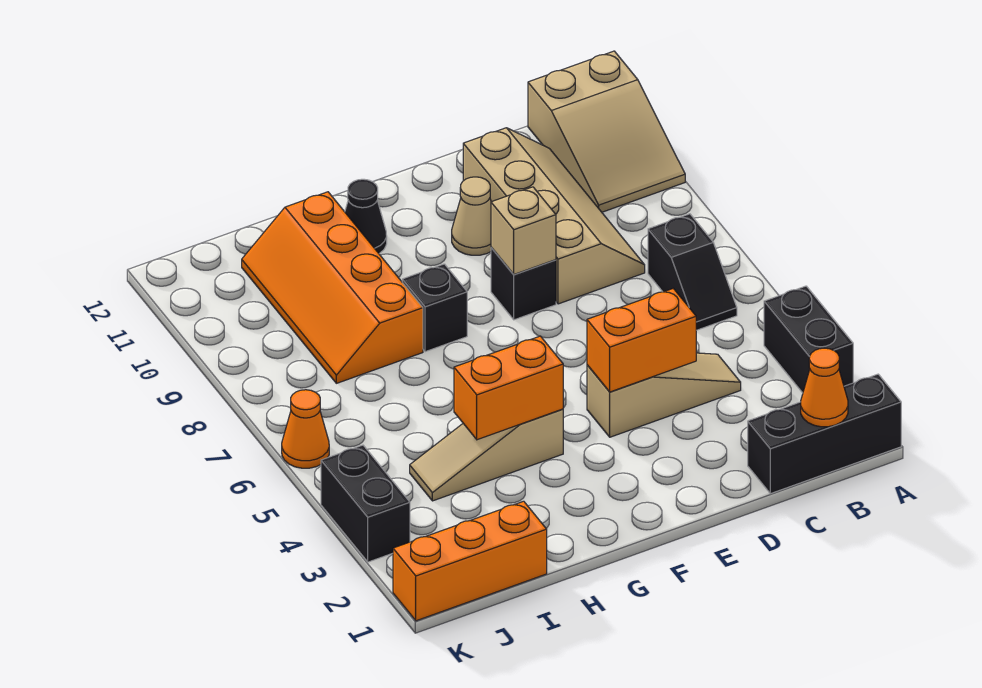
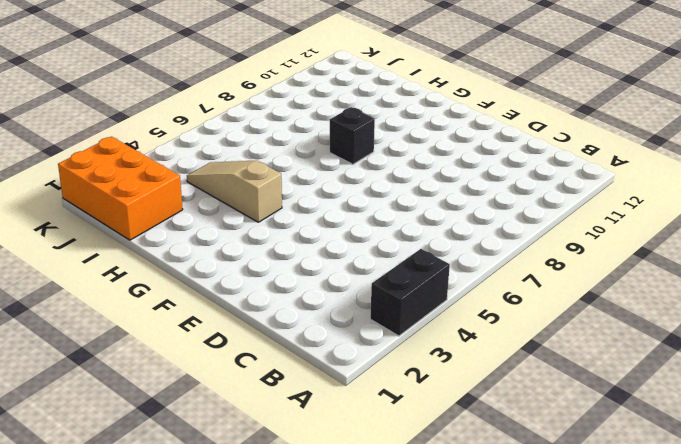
orange brick I1:K2 level 1 -> orange brick I1:K1 level 1
none -> black brick A1:C1 level 1
none -> tan slope A10:B12 level 1 top 12
none -> black slope B6:B7 level 1 top 7

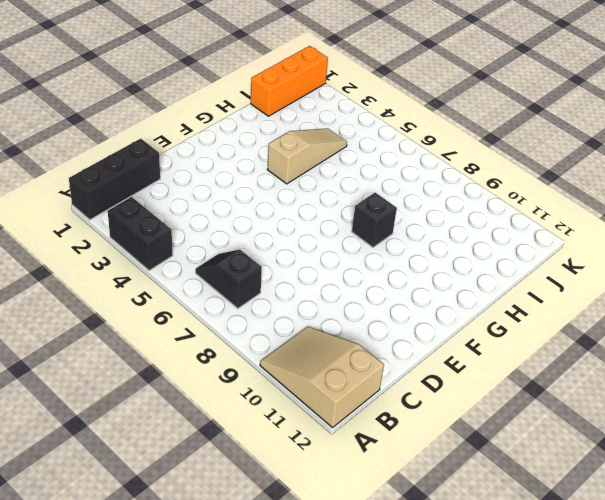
none -> tan slope C4:E4 level 1 top E
none -> tan slope C8:D11 level 1 top D
none -> black brick E8 level 1

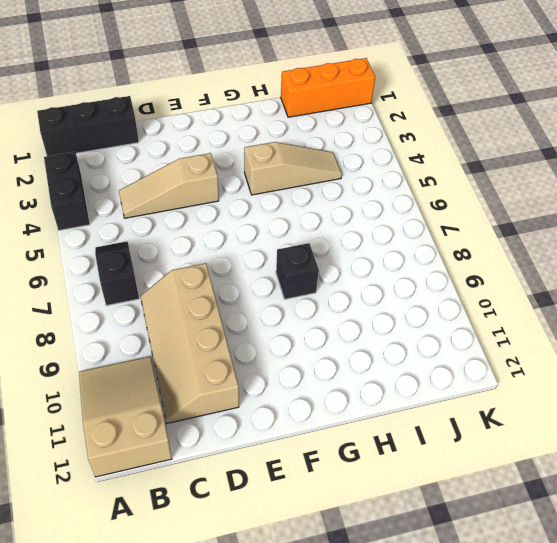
none -> black brick E8 level 1
none -> tan cone E10 level 1
none -> black cone G11 level 1

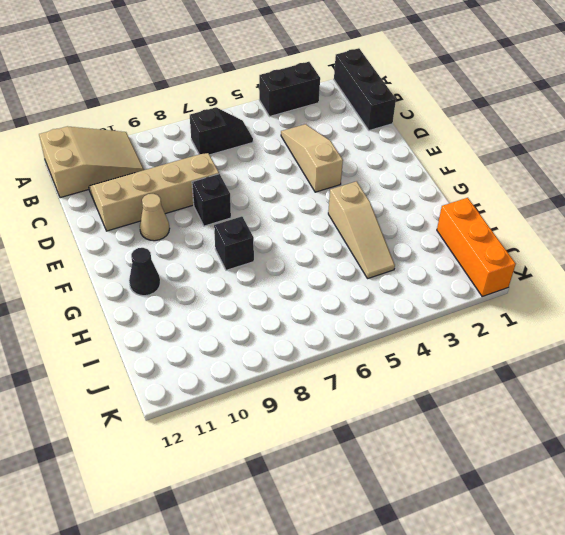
none -> orange slope H8:I11 level 1 top H
none -> black brick K3:K4 level 1
none -> orange cone K6 level 1

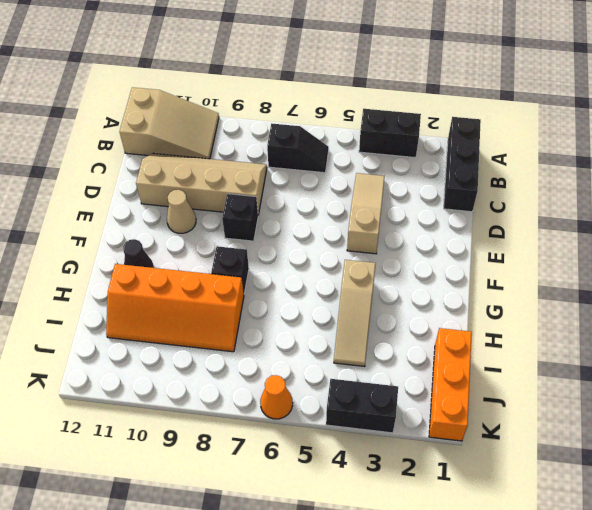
none -> orange cone B1 level 2
none -> orange brick D4:E4 level 2
none -> tan brick E8 level 2

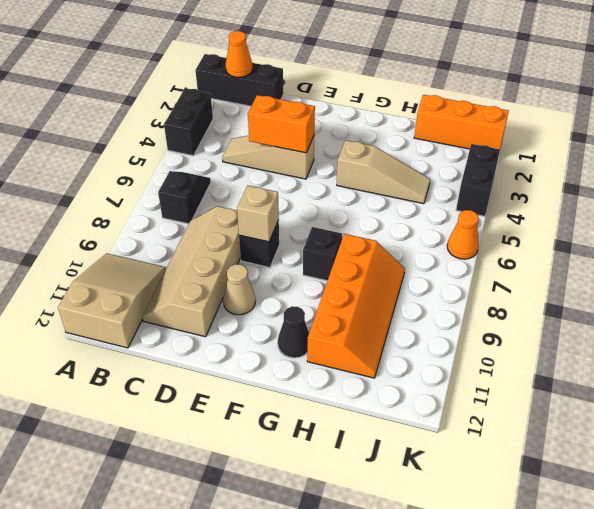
none -> orange brick G4:H4 level 2

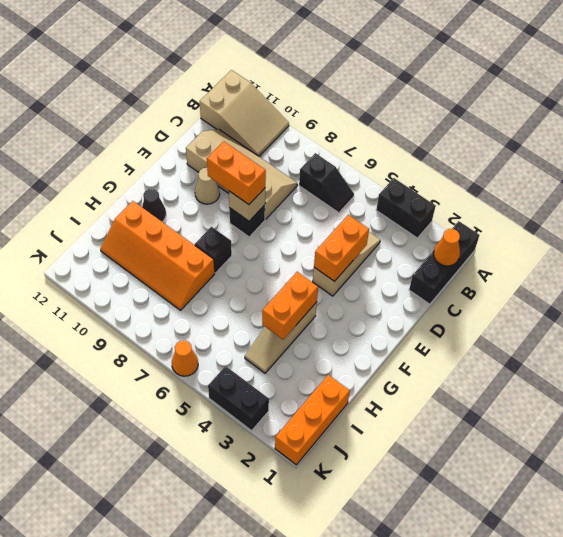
orange brick E8:E9 level 3 -> none

